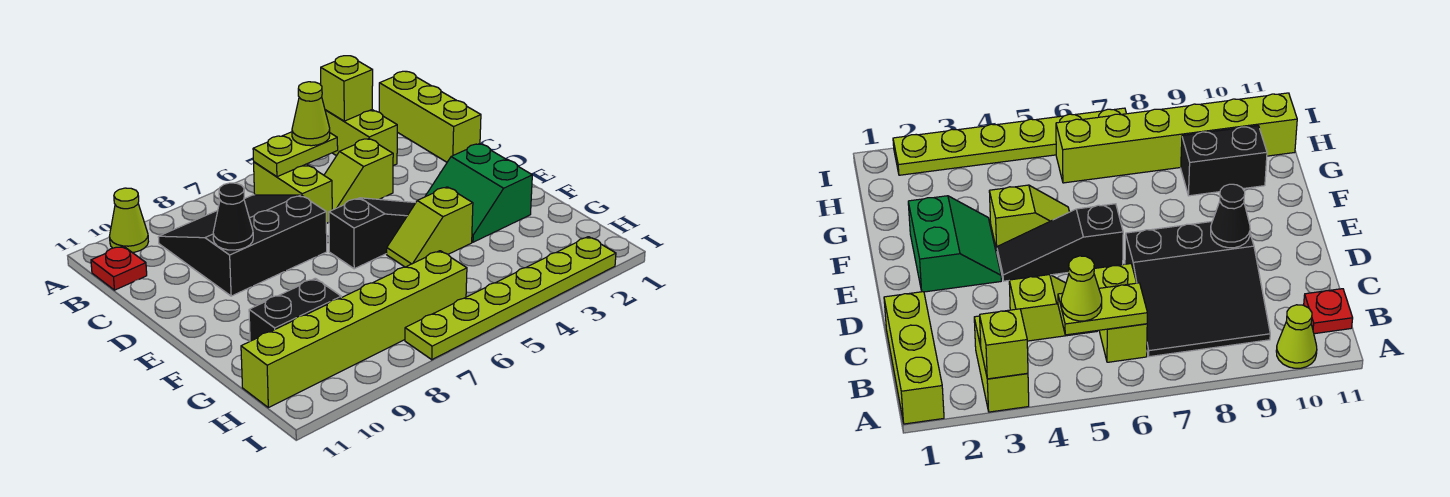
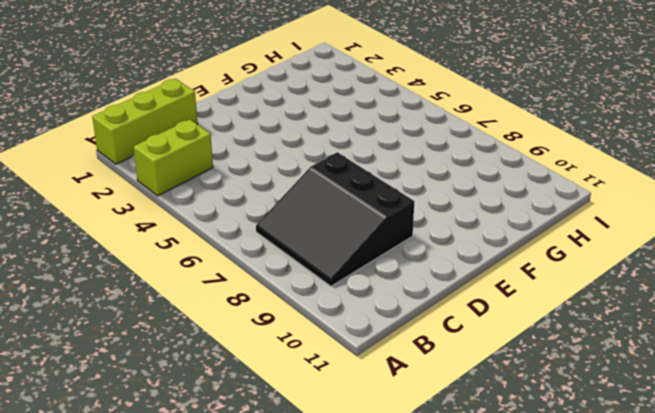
none -> lime cone A10 level 1
none -> lime brick B6:C6 level 1
none -> red plate B11 level 1

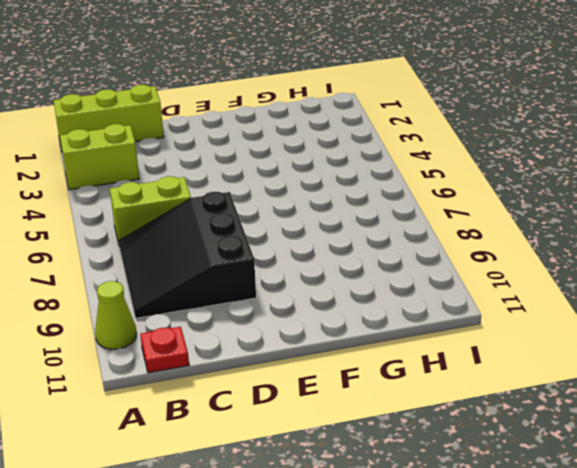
none -> lime slope C4:C5 level 1 top 4
none -> green slope E2:F3 level 1 top 2
none -> black slope E4:E6 level 1 top 6

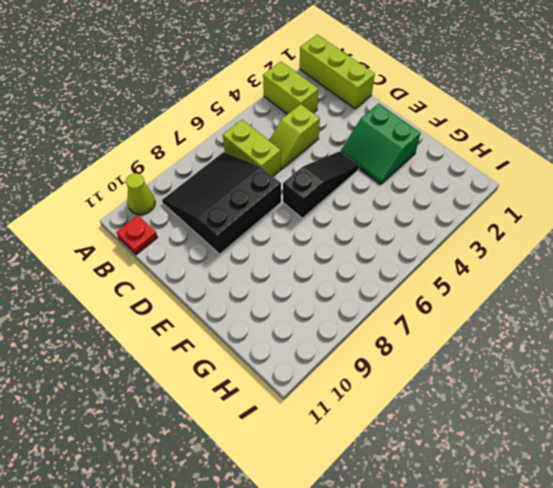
none -> lime slope F4:F5 level 1 top 4
none -> black brick G9:G10 level 1
none -> lime brick H6:H11 level 1

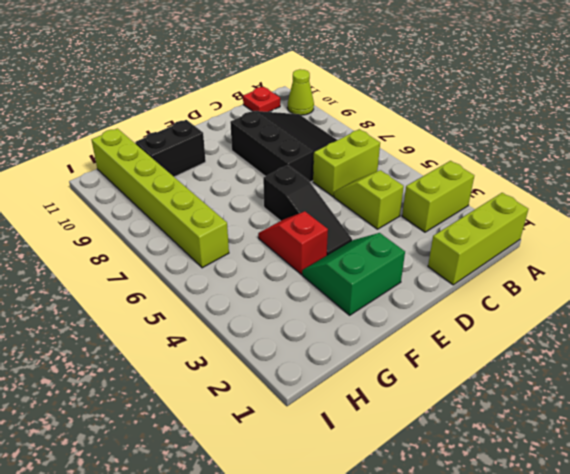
red slope F4:F5 level 1 top 4 -> lime slope F4:F5 level 1 top 4
black brick F10:G10 level 1 -> black brick G9:G10 level 1
none -> lime plate I2:I7 level 1
none -> lime brick A3 level 2
none -> lime plate B5:B6 level 2

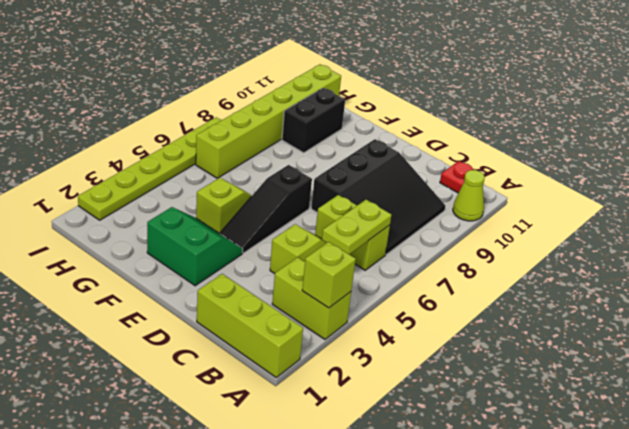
none -> black cone D9 level 2
none -> lime cone B5 level 3

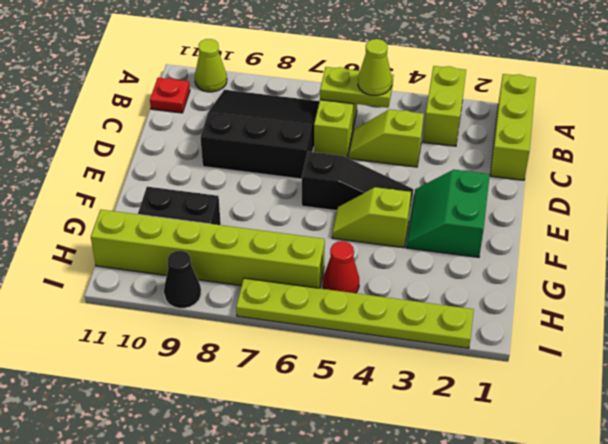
red cone H5 level 1 -> none
black cone I9 level 1 -> black cone D9 level 2
none -> lime brick A3 level 2

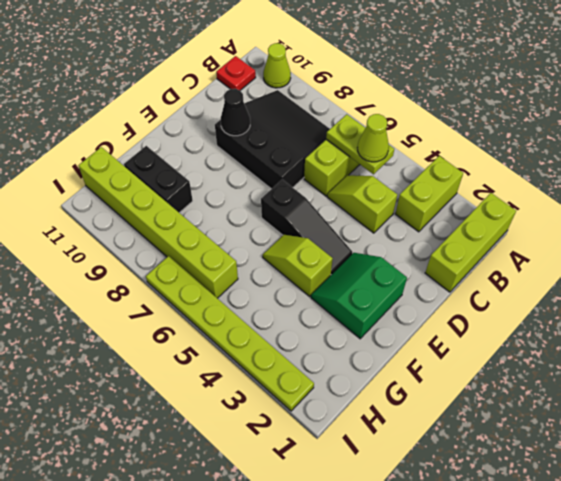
none -> lime brick A3 level 2

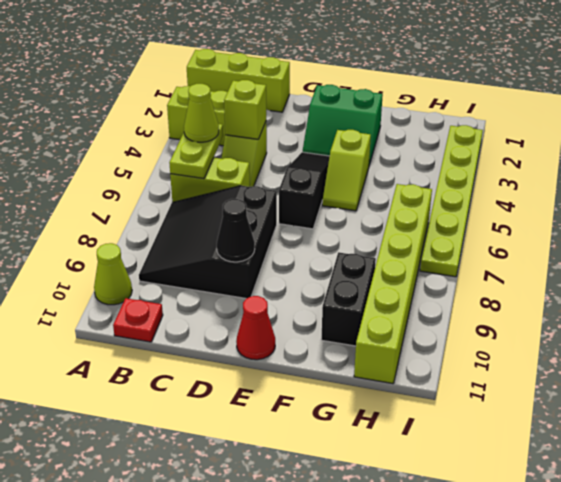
lime brick C4 level 2 -> lime brick A3 level 2
red cone E11 level 1 -> none

